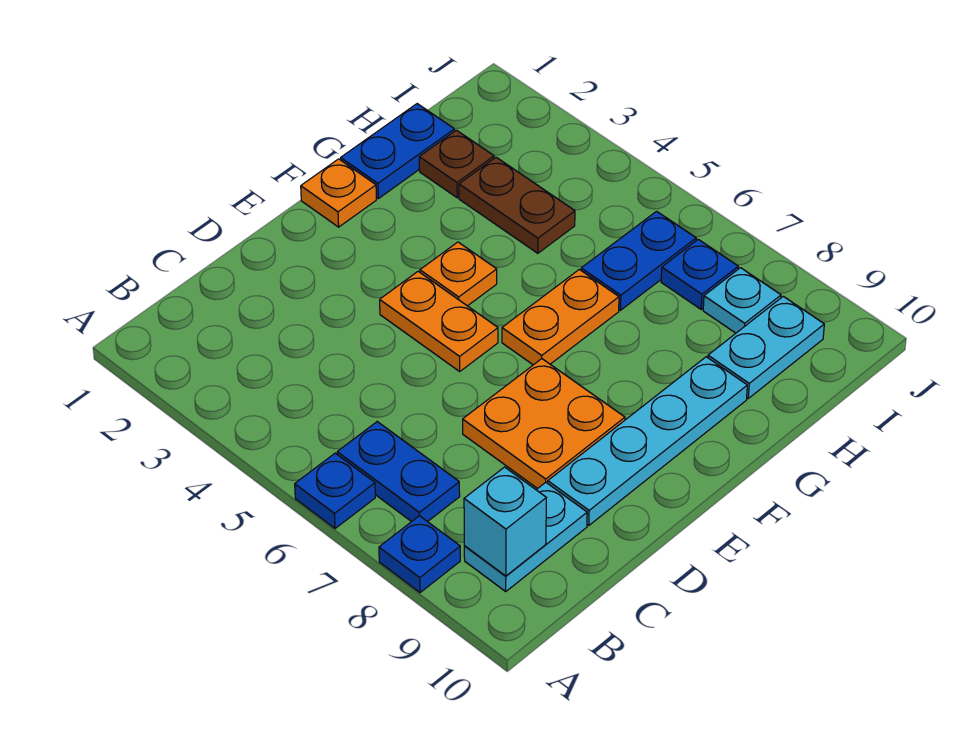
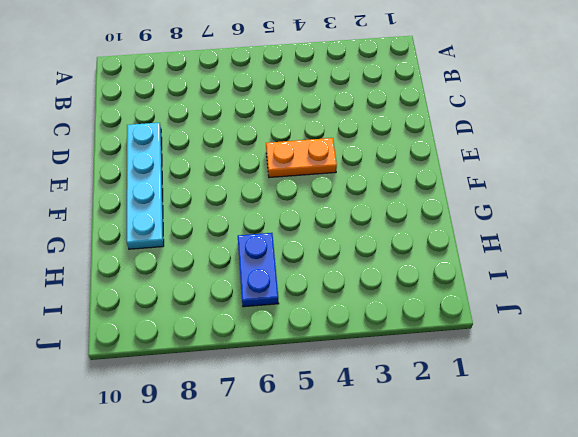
none -> blue plate A6 level 1
none -> blue plate A8 level 1
none -> blue plate B6:B7 level 1

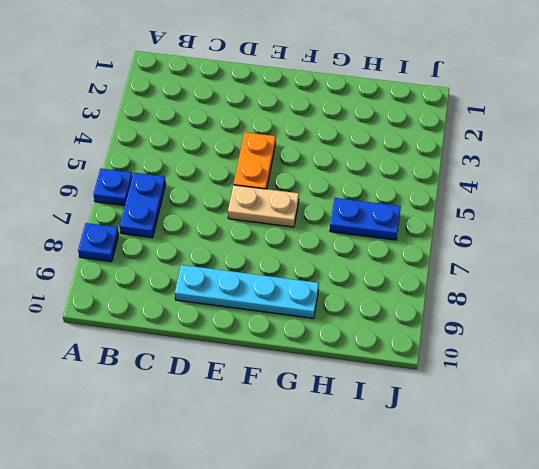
tan plate E6:F6 level 1 -> orange plate F6:G6 level 1
none -> cyan plate B9:C9 level 1
none -> orange plate D7:E8 level 1
none -> orange plate F1 level 1

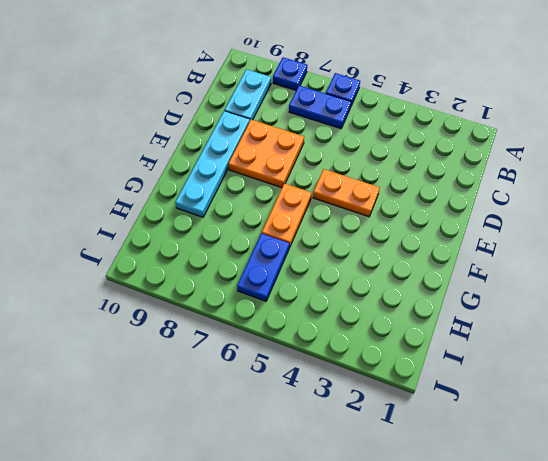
none -> orange plate F1 level 1
none -> orange plate F4 level 1
none -> blue plate G1:H1 level 1

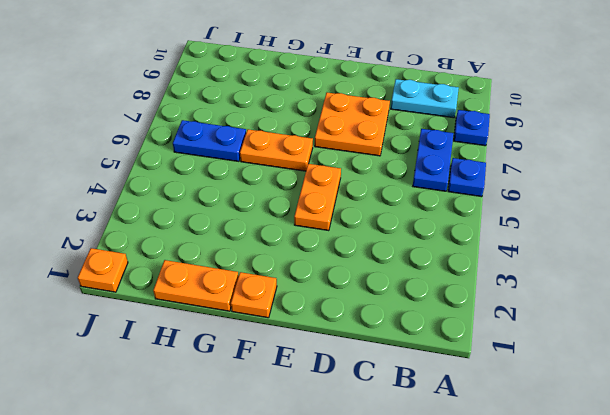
orange plate G1:H1 level 1 -> blue plate G1:H1 level 1
orange plate J1 level 1 -> orange plate F4 level 1
none -> cyan plate D9:G9 level 1
none -> brown plate H2 level 1
none -> brown plate H3:H4 level 1

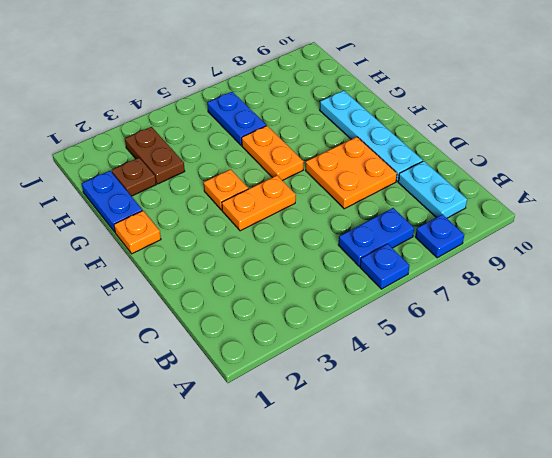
brown plate H3:I3 level 1 -> brown plate H3:H4 level 1
none -> cyan plate H9:I9 level 1
none -> blue plate I7 level 1
none -> cyan plate I8 level 1

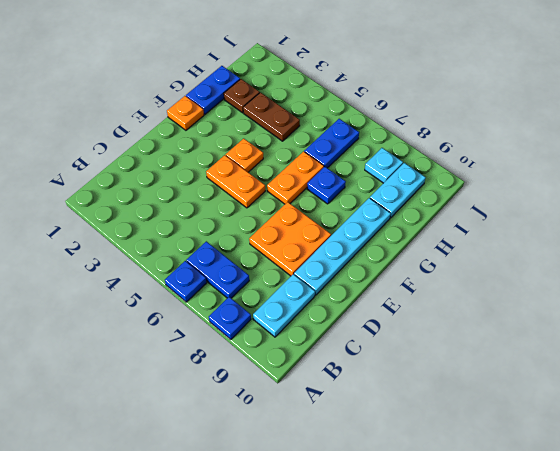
blue plate G7 level 1 -> blue plate I7 level 1
none -> cyan brick B9 level 2

